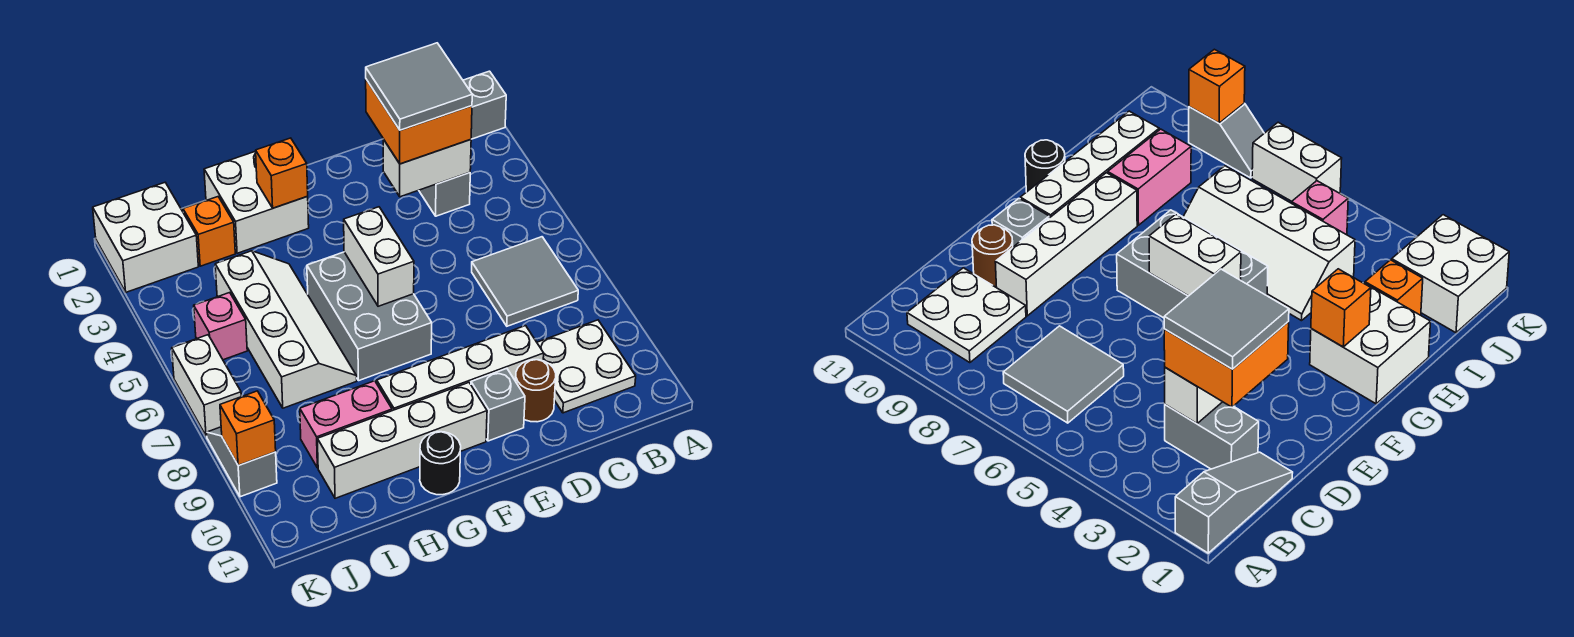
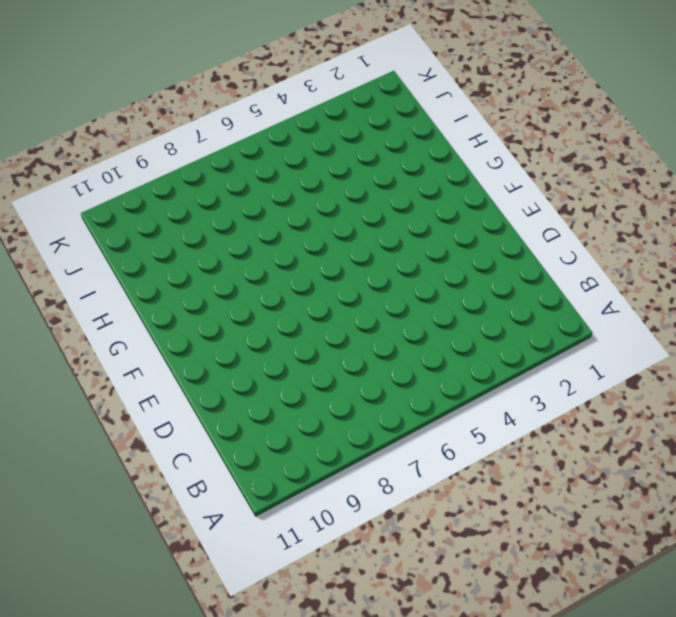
none -> grey slope A1:C1 level 1 top A
none -> grey tile B6:C7 level 1
none -> white plate B9:C10 level 1

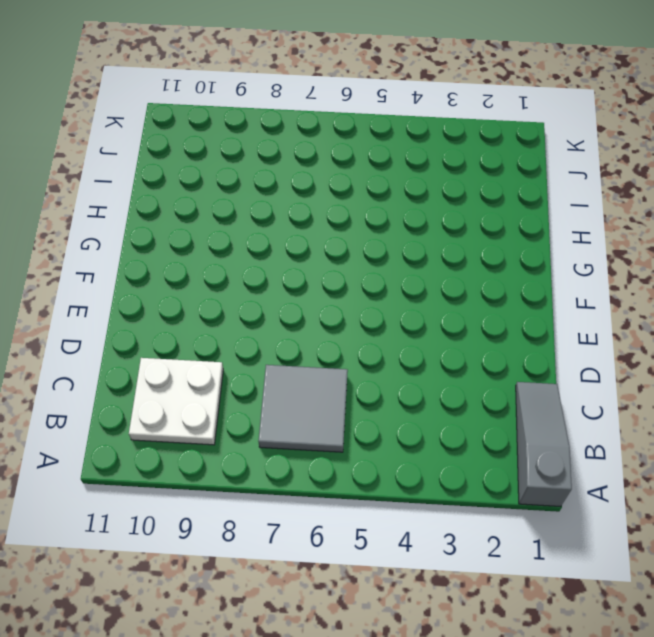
none -> grey brick C2:C3 level 1
none -> white brick D9:G9 level 1
none -> brown round brick D10 level 1

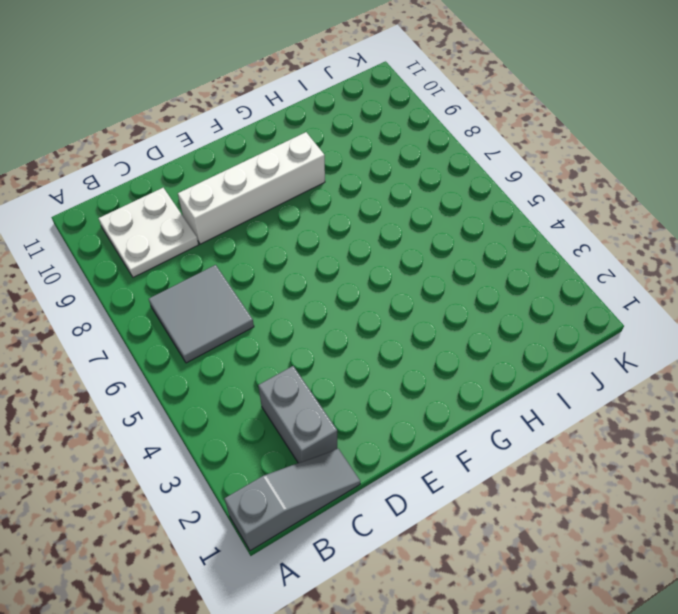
none -> brown round brick D10 level 1
none -> grey brick E10 level 1
none -> grey brick F5:G7 level 1

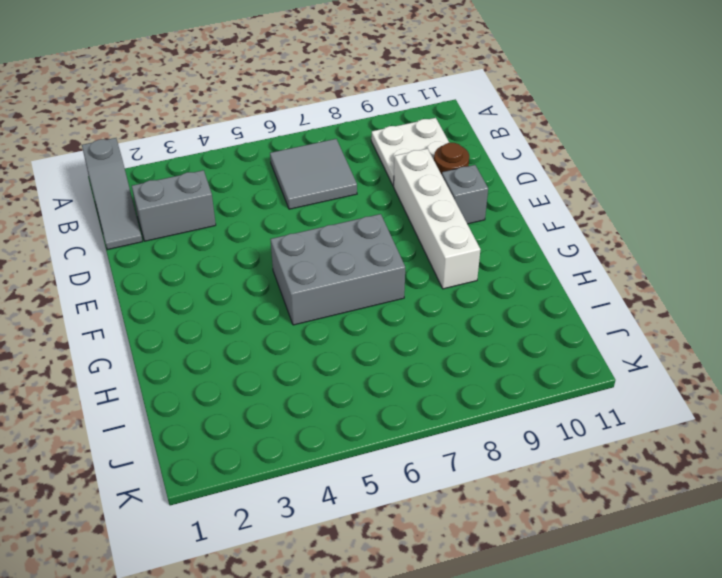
none -> white brick F10:I10 level 1
none -> white brick G1:H2 level 1
none -> black round brick G11 level 1

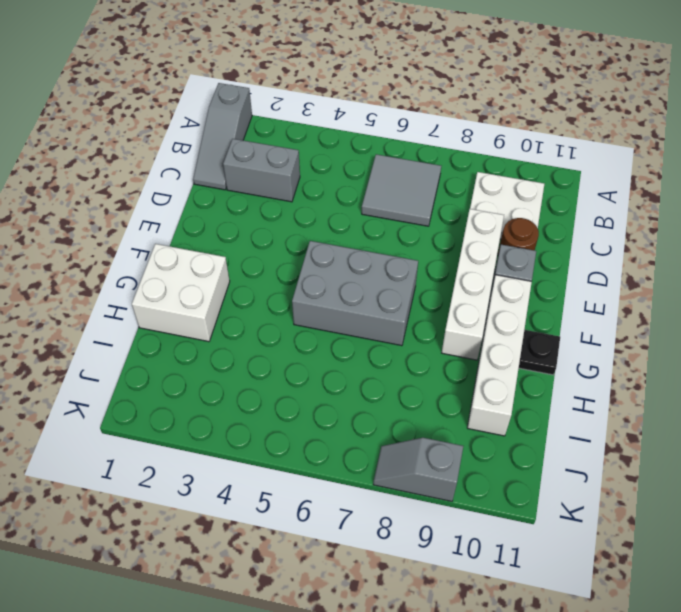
black plate G11 level 1 -> black round brick G11 level 1
none -> white slope H4:I7 level 1 top I
none -> pink brick H9:I9 level 1
none -> orange brick I2 level 1

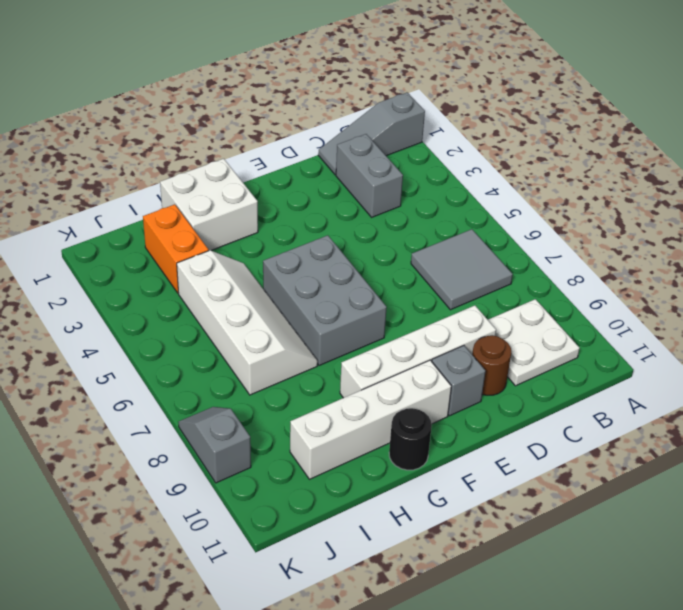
orange brick I2:I3 level 1 -> orange brick I2 level 1
none -> pink brick H9:I9 level 1
none -> white brick J1:K2 level 1
none -> pink brick J5 level 1

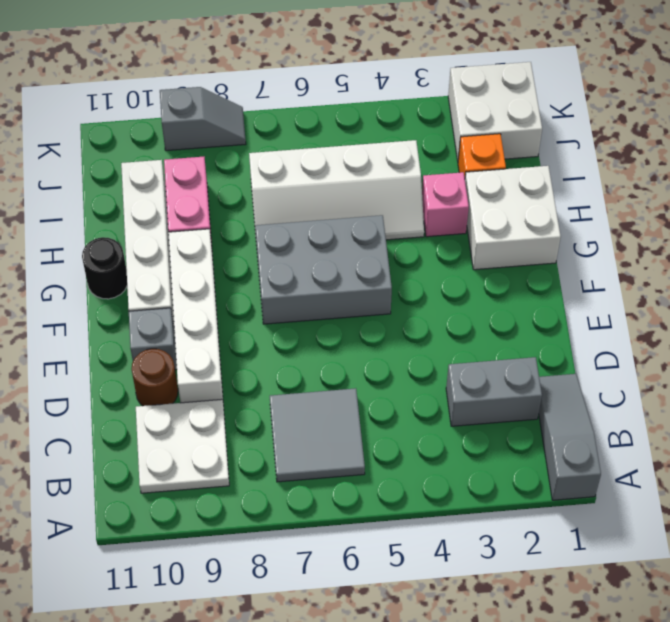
pink brick H3 level 1 -> pink brick J5 level 1
none -> white brick K6:K7 level 1
none -> white brick C3:D3 level 2
none -> white brick F5:F6 level 2

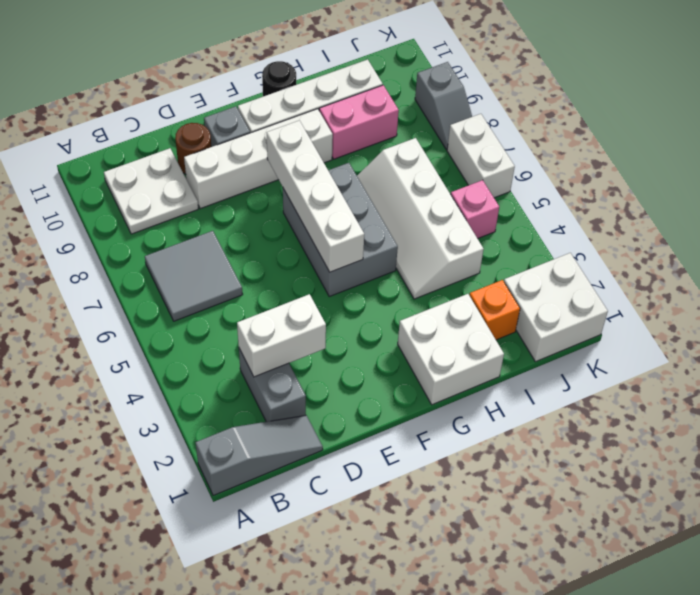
white brick F5:F8 level 2 -> white brick F5:F6 level 2
none -> orange brick G2 level 2
none -> orange brick K9 level 2
none -> orange brick C2:D3 level 3

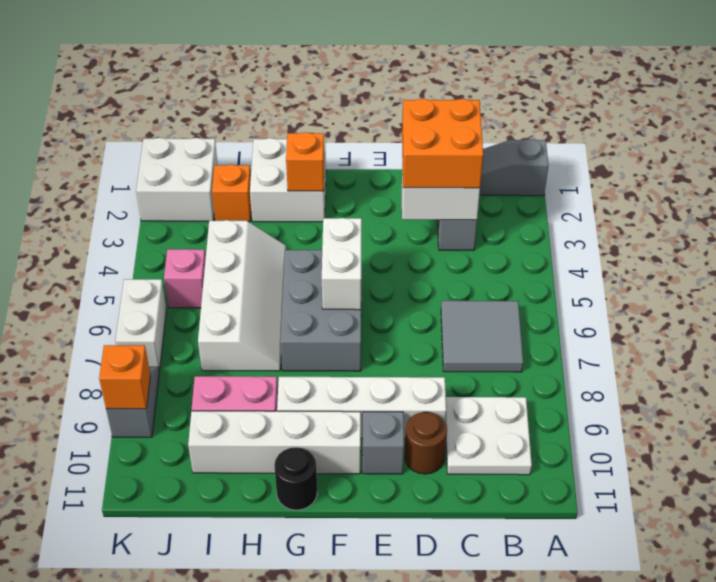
none -> grey tile C2:D3 level 4

